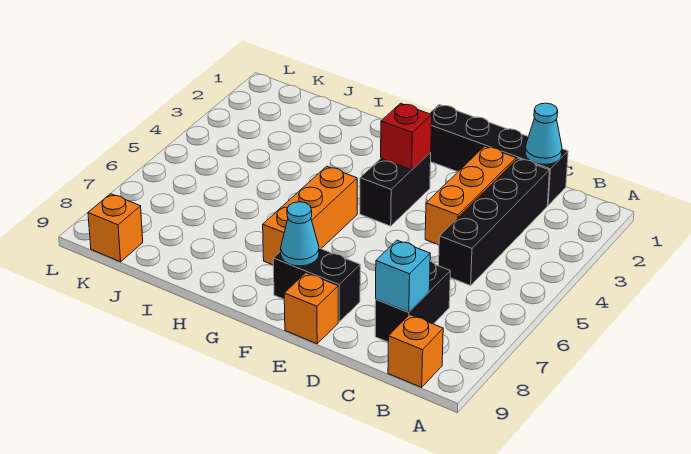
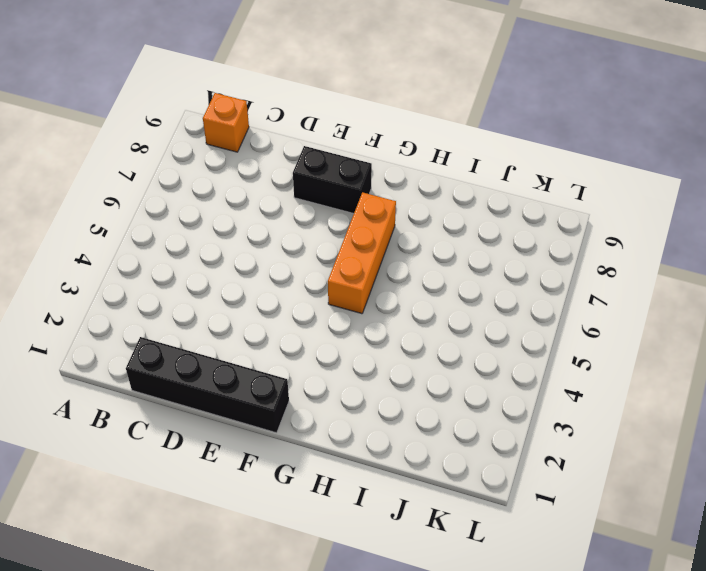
none -> black brick C2:C5 level 1
none -> black brick C7:C8 level 1
none -> orange brick D2:D4 level 1

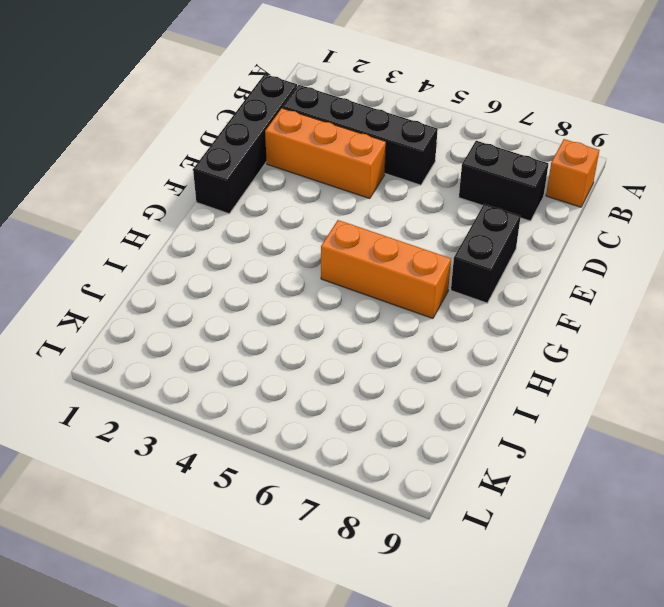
none -> orange brick E9 level 1
none -> black brick F3:F4 level 1
none -> orange brick K9 level 1

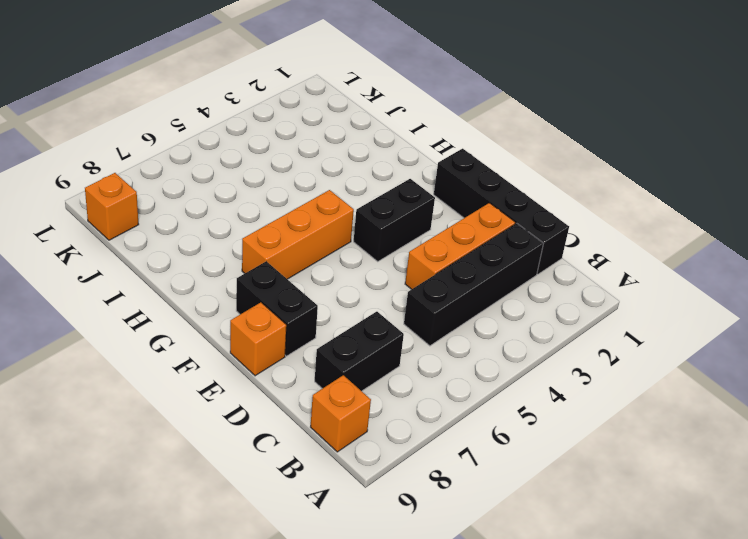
none -> cyan cone C1 level 2
none -> cyan brick C8 level 2
none -> red brick F3 level 2

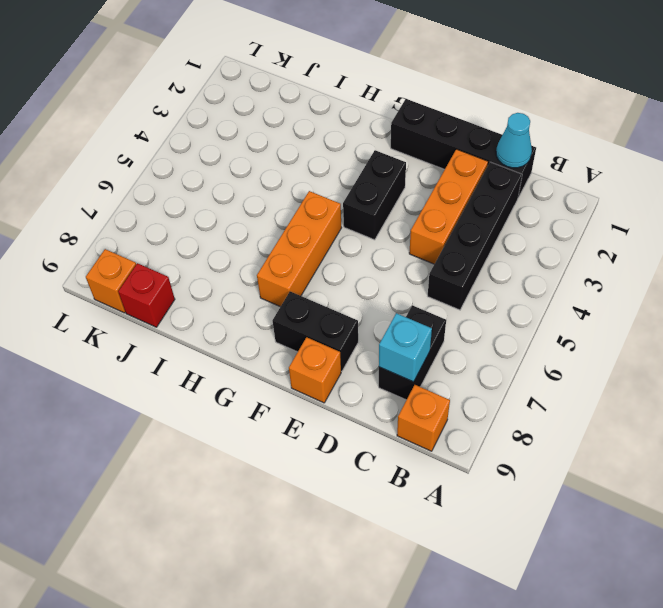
red brick J9 level 1 -> red brick F3 level 2
none -> cyan cone F8 level 2

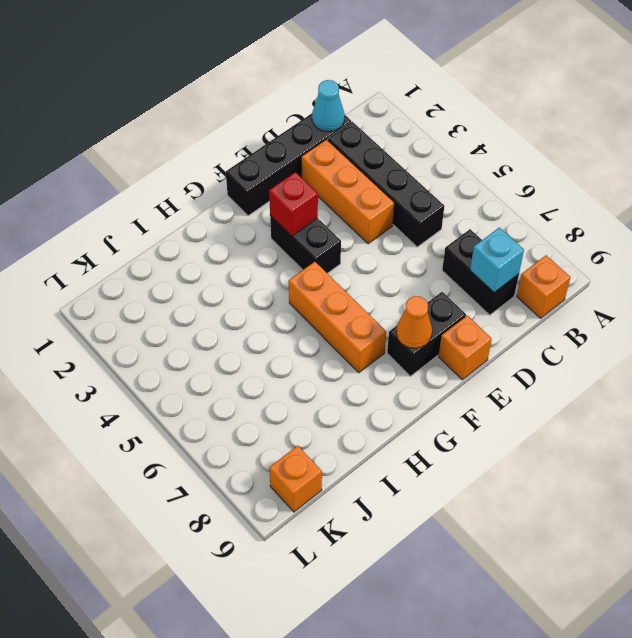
orange cone F8 level 2 -> cyan cone F8 level 2

